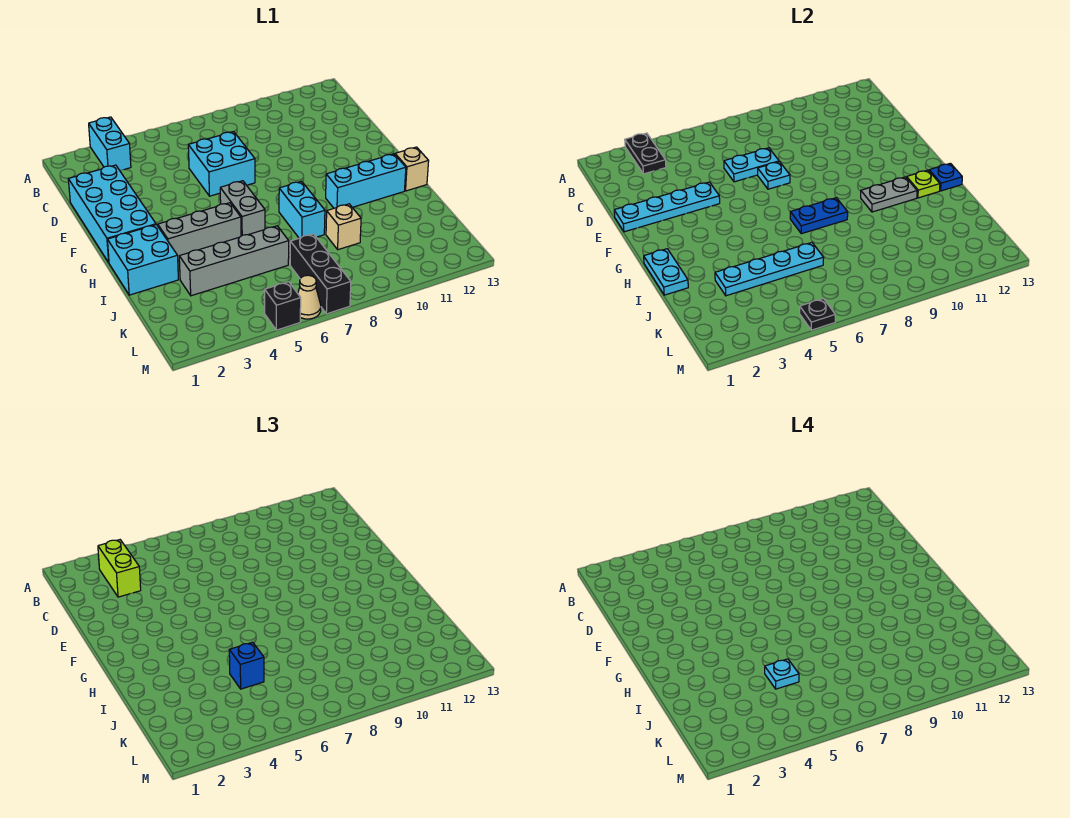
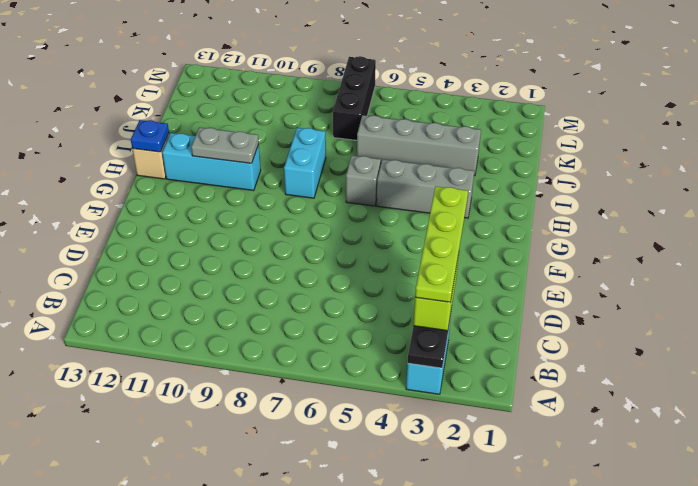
lime plate B3:E3 level 4 -> none
grey brick H6 level 1 -> grey brick G6:H6 level 1
none -> cyan brick D1:G2 level 1
none -> cyan brick D6:E7 level 1
none -> cyan brick H1:I2 level 1

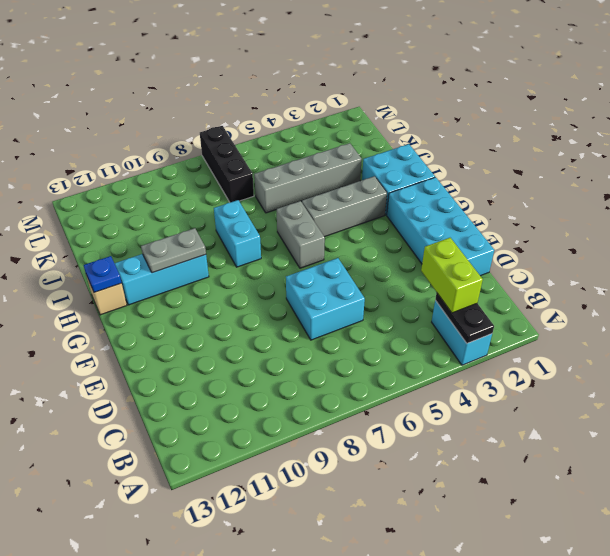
none -> tan brick J9 level 1
none -> black brick M5 level 1
none -> tan cone M6 level 1

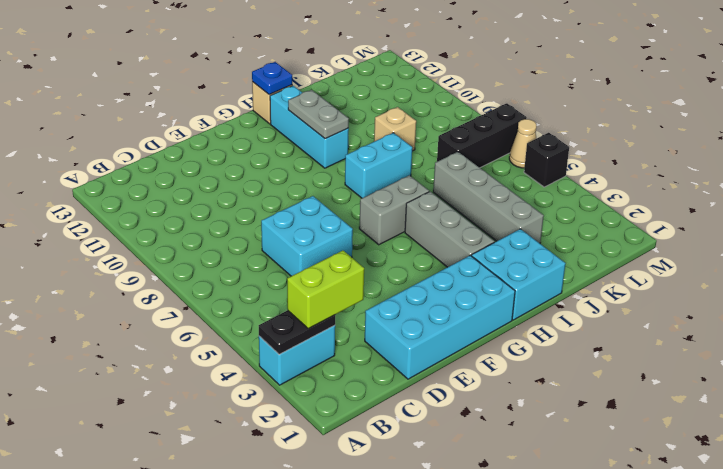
none -> cyan plate D6:D7 level 2
none -> cyan plate E1:E4 level 2
none -> cyan plate E7 level 2

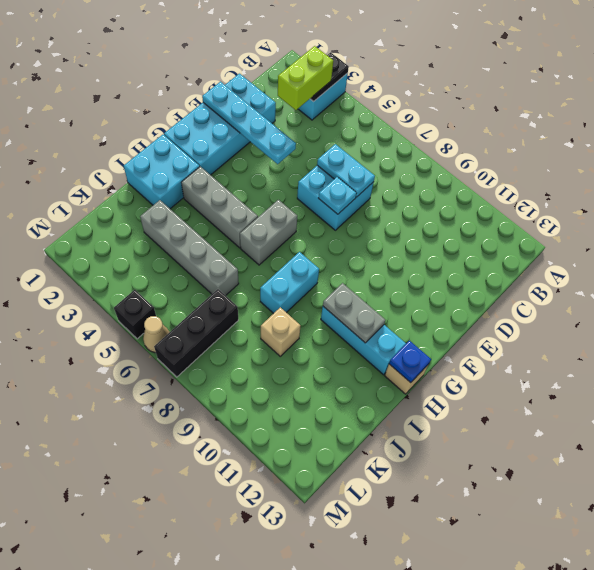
none -> cyan plate H1:I1 level 2
none -> blue plate H7:H8 level 2
none -> lime plate H12 level 2

